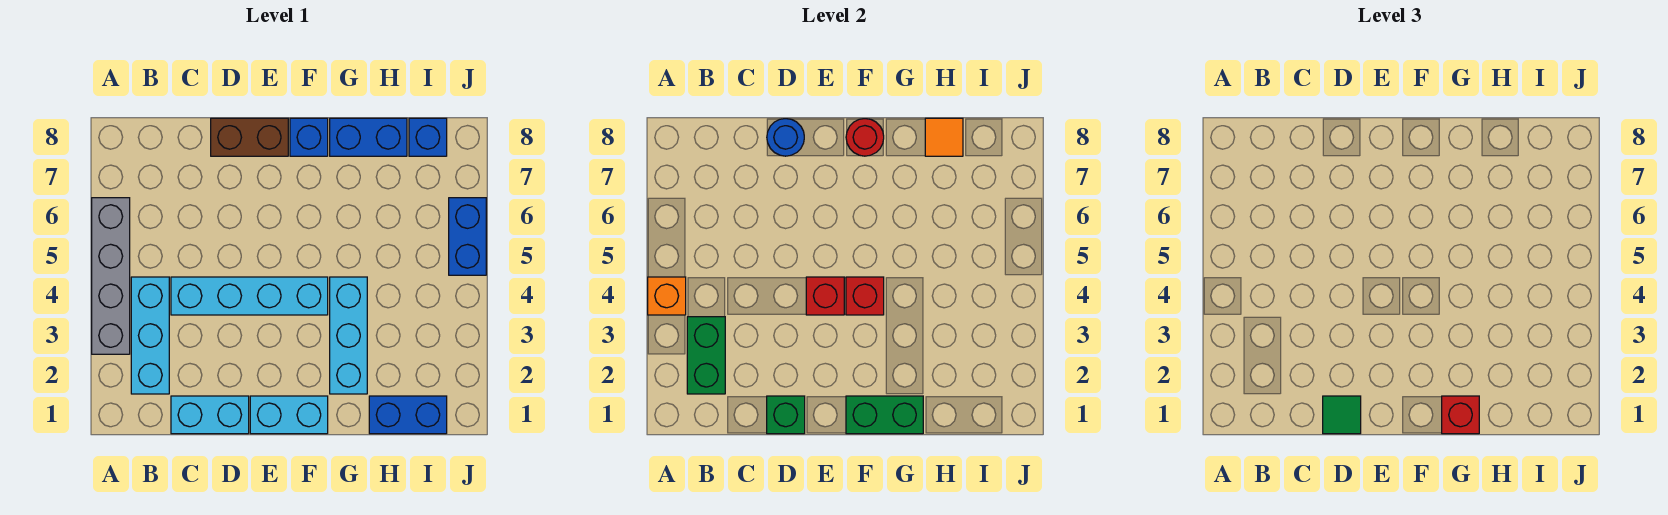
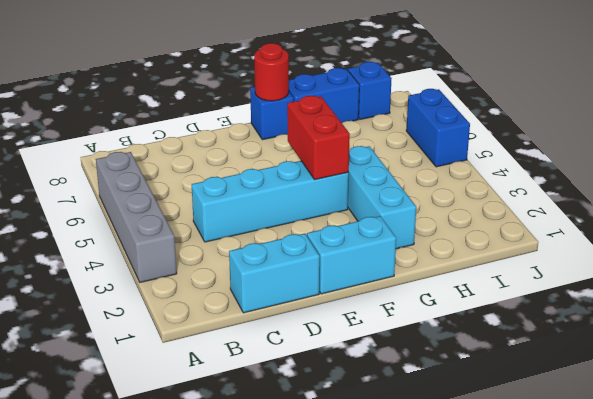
red brick F4:F5 level 2 -> red brick F4 level 2
none -> cyan brick B2:B4 level 1
none -> brown brick D8:E8 level 1
none -> blue brick H1:I1 level 1

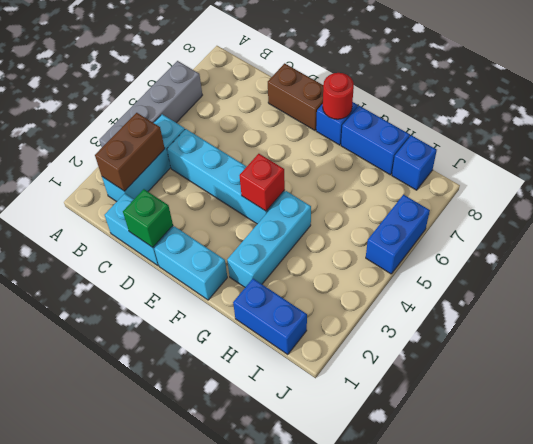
brown brick B2:B3 level 2 -> green brick B2:B3 level 2
none -> orange brick A4 level 2
none -> blue round brick D8 level 2
none -> red brick E4 level 2

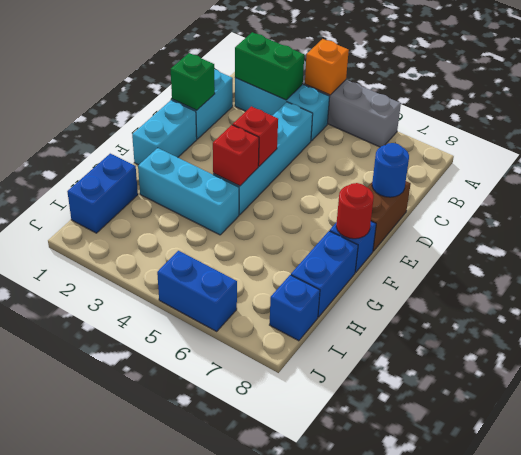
none -> green brick F1:G1 level 2
none -> orange tile H8 level 2
none -> green tile D1 level 3

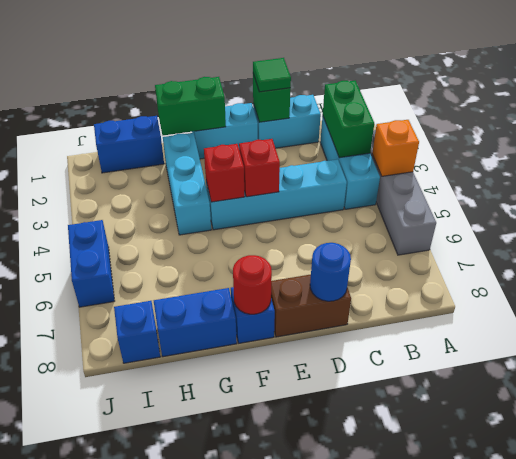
none -> orange tile H8 level 2
none -> red brick G1 level 3

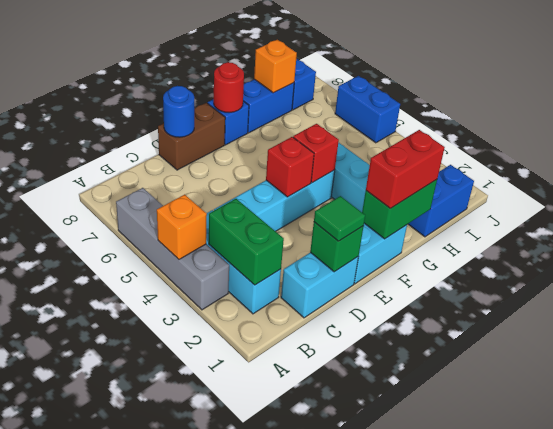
red brick F1:G1 level 3 -> red brick G1 level 3
orange brick H8 level 2 -> orange tile H8 level 2

